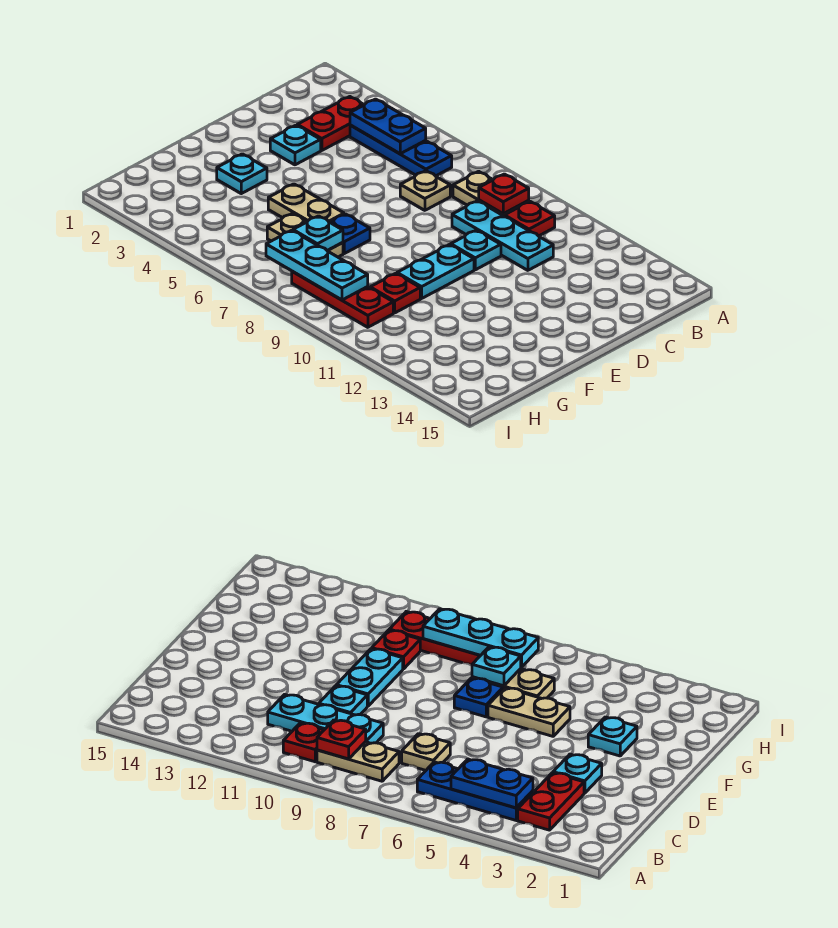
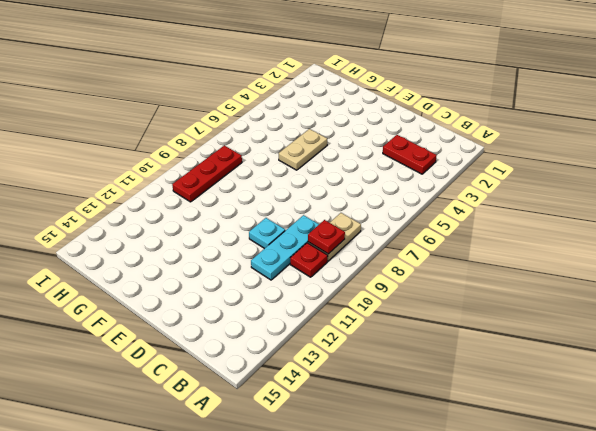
none -> blue plate B4:B6 level 1
none -> tan plate C7 level 1
none -> cyan plate D3 level 1

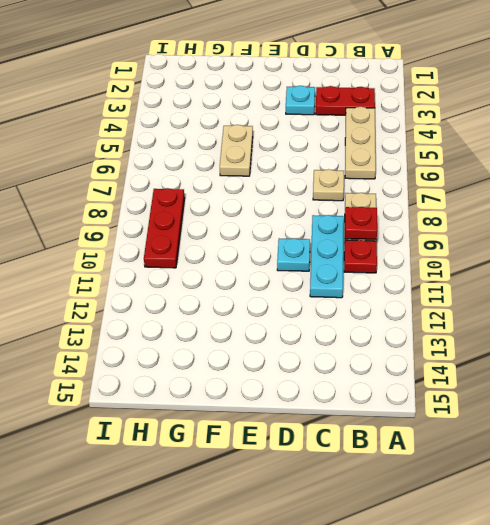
tan plate B4:B6 level 1 -> blue plate B4:B6 level 1
none -> cyan plate E10:F10 level 1
none -> cyan plate F3 level 1
none -> blue plate F7 level 1

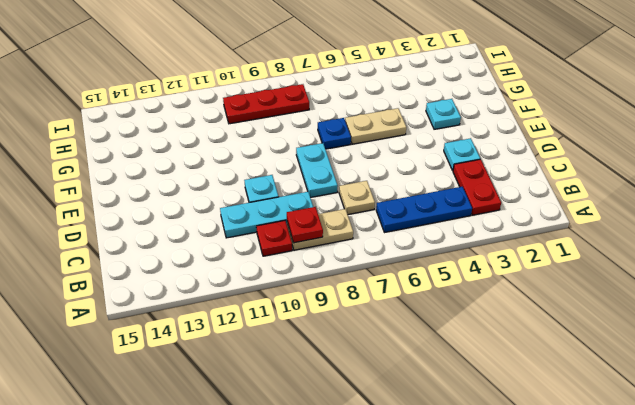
cyan plate D8:E8 level 1 -> cyan plate E10:F10 level 1
none -> tan plate G6:G7 level 1
none -> red plate G10 level 1
none -> blue plate B4:B5 level 2

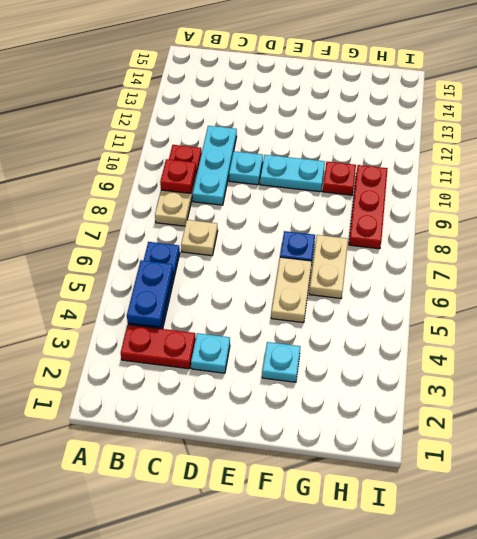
none -> cyan plate G7 level 2
none -> cyan plate H7:H9 level 2

